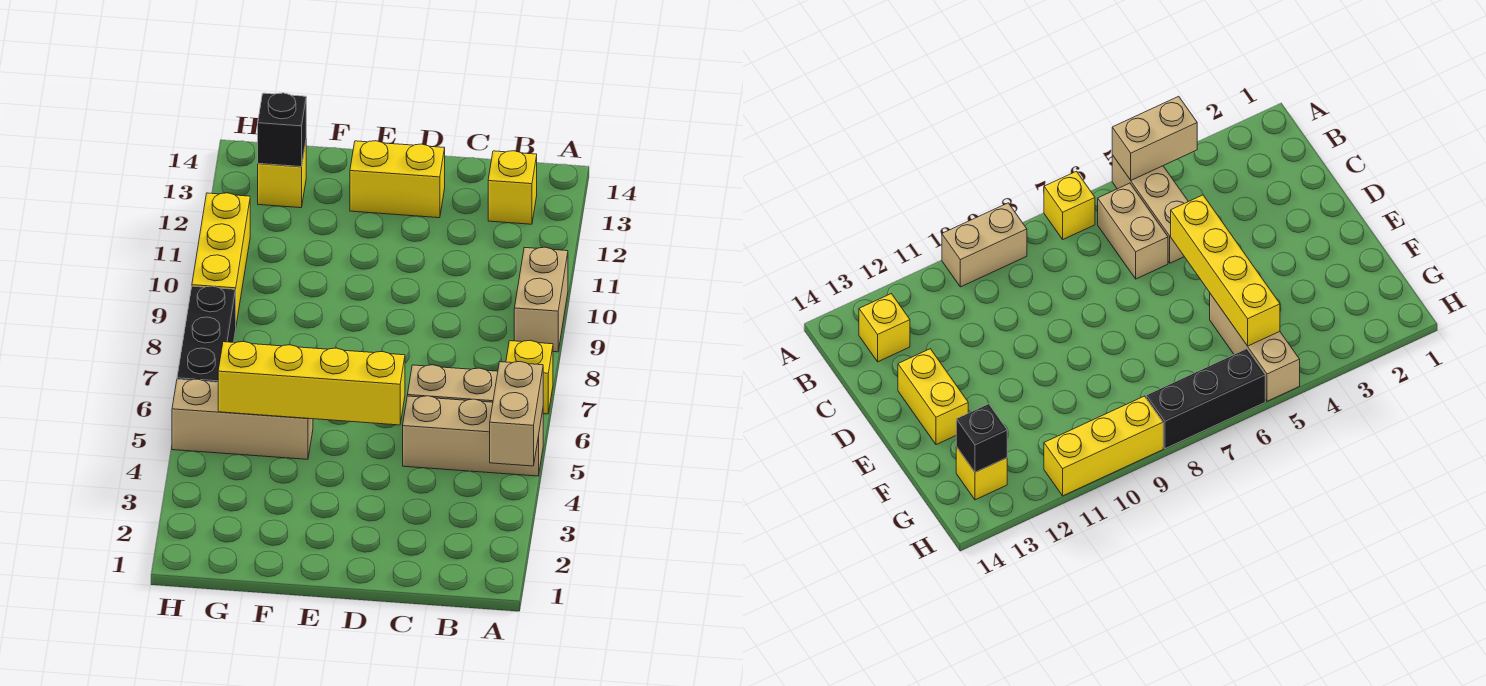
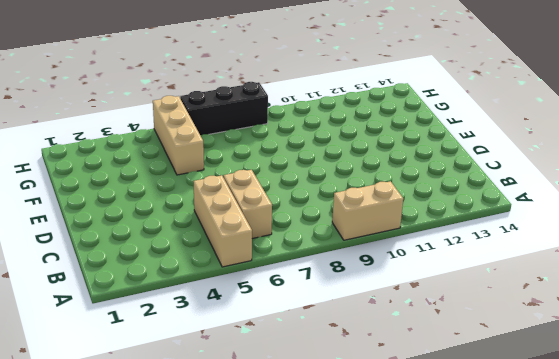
none -> yellow brick A7 level 1
none -> yellow brick B13 level 1
none -> yellow brick D13:E13 level 1

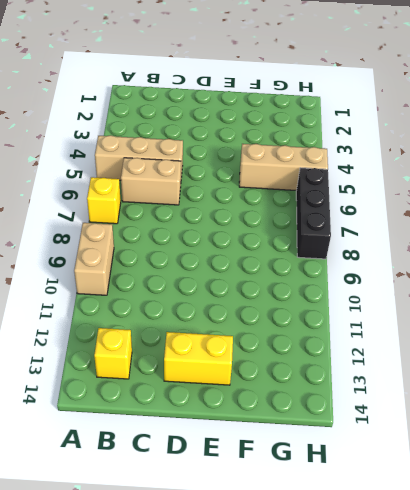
none -> yellow brick G13 level 1
none -> yellow brick H9:H11 level 1
none -> tan brick A4:A5 level 2

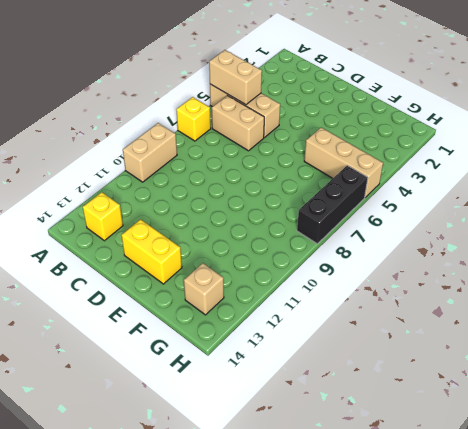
tan brick A5:B5 level 2 -> tan brick A4:A5 level 2
tan brick G13 level 1 -> yellow brick G13 level 1
none -> yellow brick H9:H11 level 1
none -> yellow brick D5:G5 level 2
none -> black brick G13 level 2

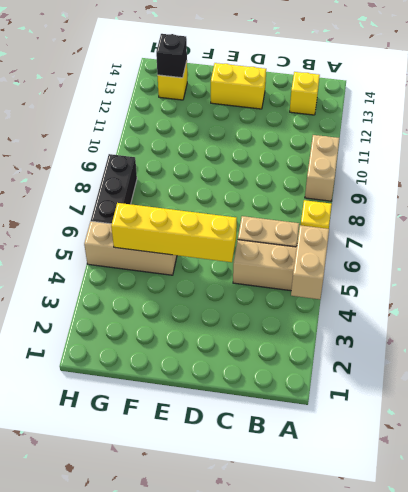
none -> yellow brick H9:H11 level 1

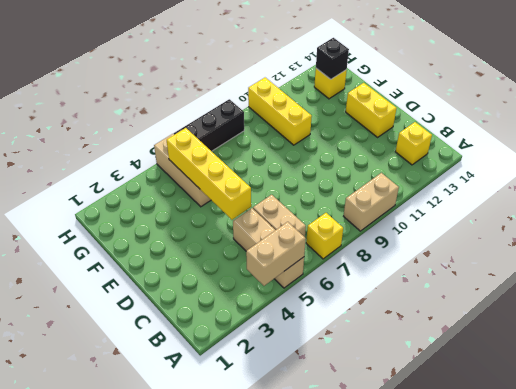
yellow brick F10:H10 level 1 -> yellow brick H9:H11 level 1

